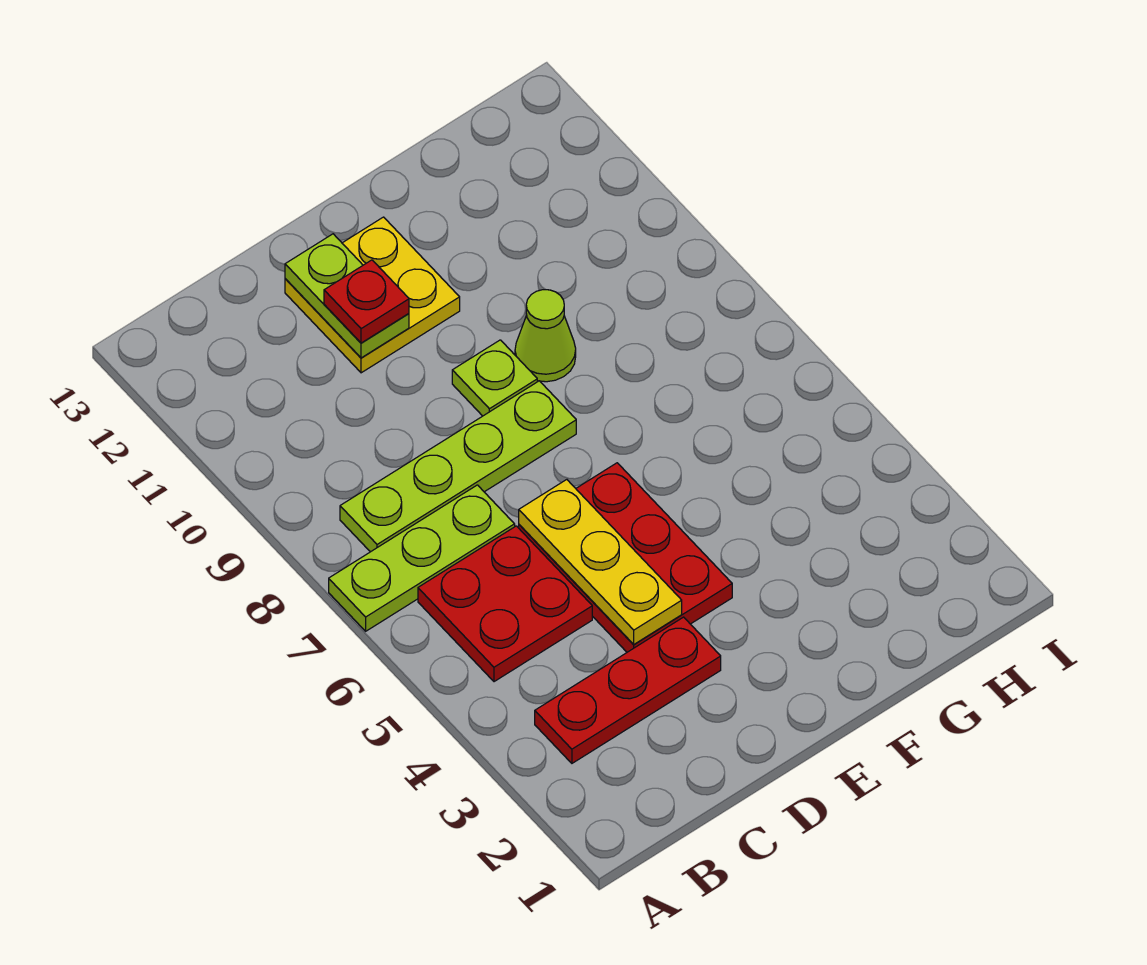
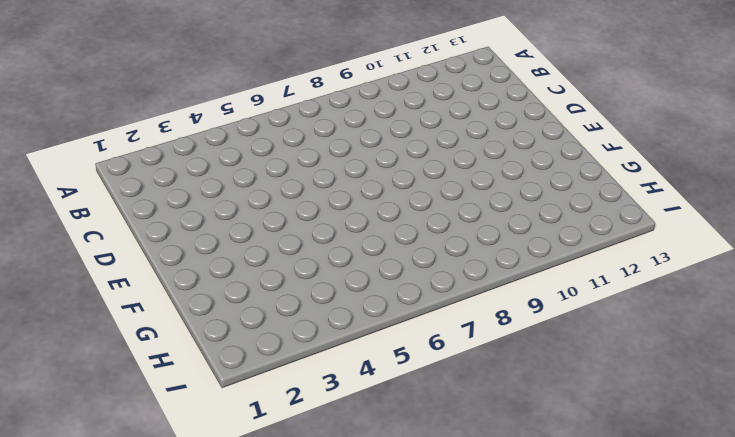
none -> lime plate A7:C7 level 1
none -> red plate B3:D3 level 1

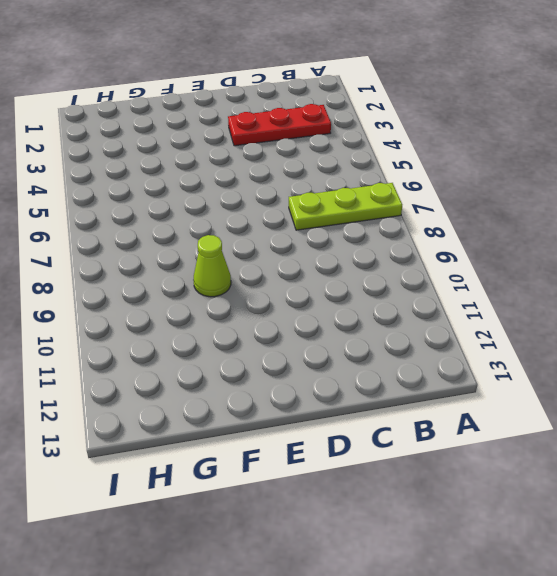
none -> red plate B5:C6 level 1
none -> lime plate B8:E8 level 1

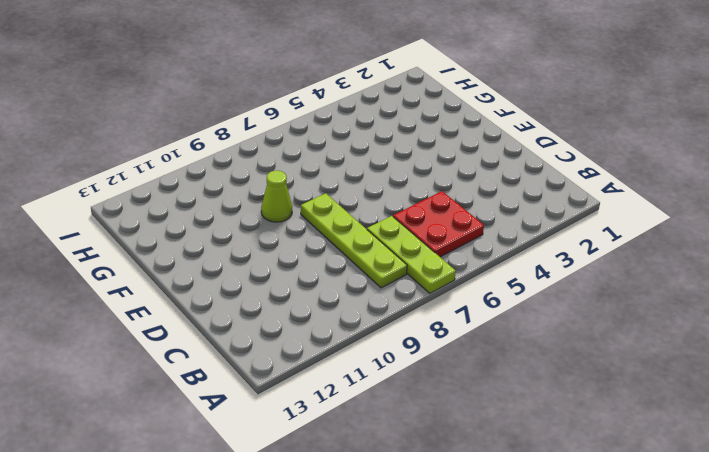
none -> red plate B3:D3 level 1
none -> red plate D4:E6 level 1

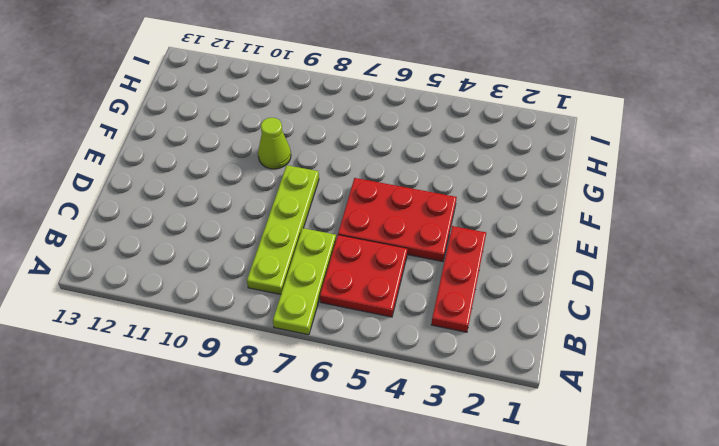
none -> yellow plate D11:E12 level 1
none -> lime plate E9 level 1

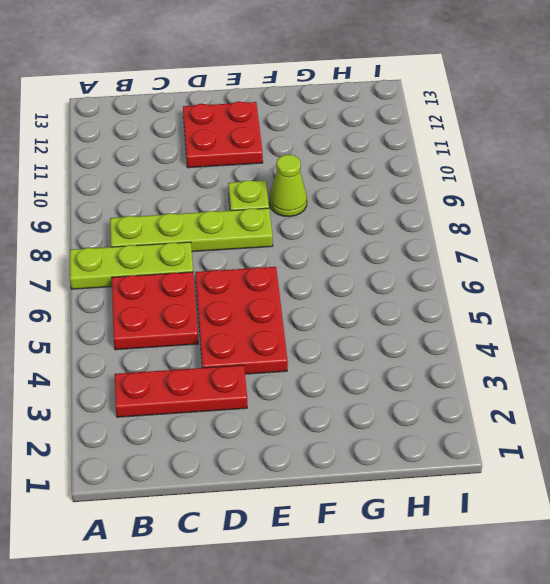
red plate D11:E12 level 1 -> yellow plate D11:E12 level 1
none -> yellow plate D4:D6 level 2
none -> lime plate D11:D12 level 2

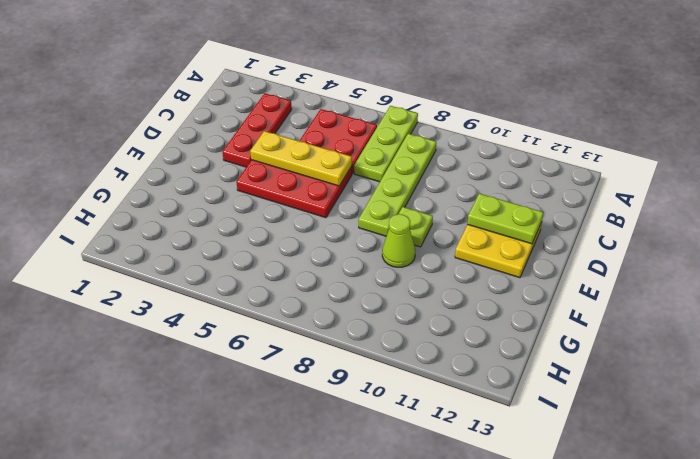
none -> red plate D11 level 3

